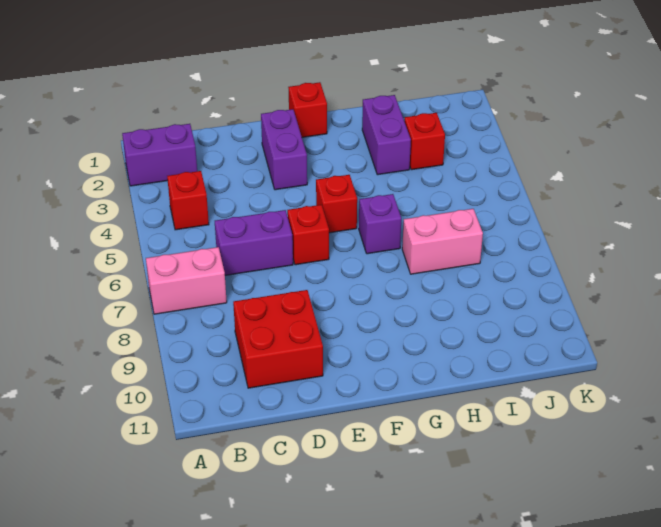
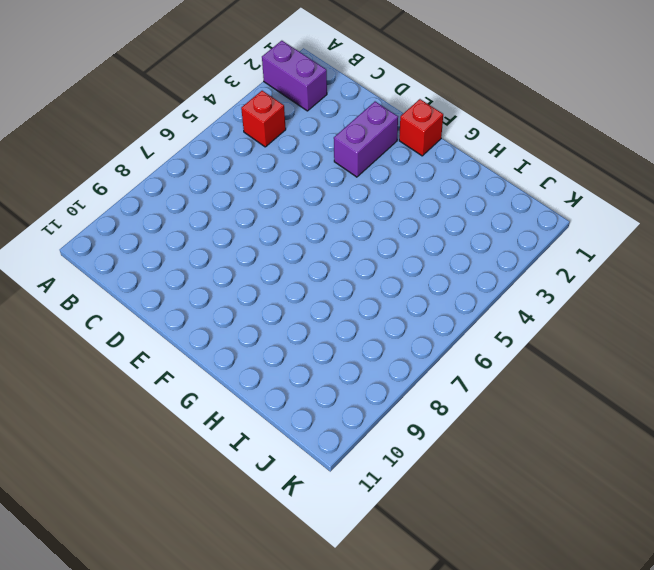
none -> pink brick A7:B7 level 1
none -> purple brick C6:D6 level 1
none -> red brick C9:D10 level 1

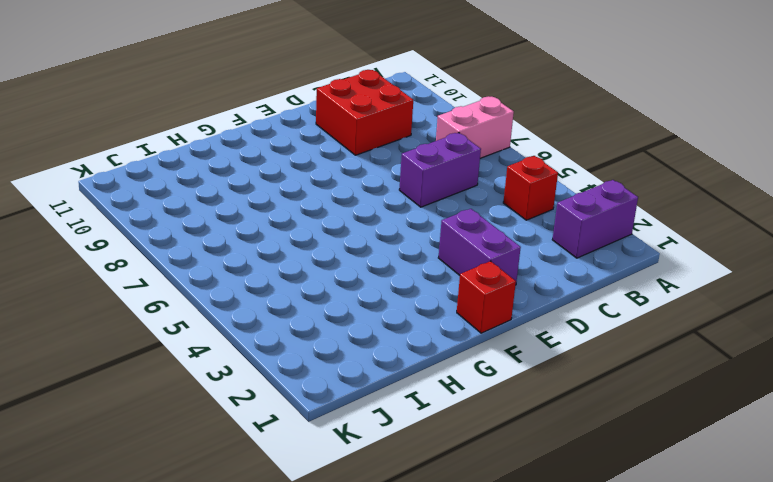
none -> red brick E6 level 1
none -> red brick F5 level 1
none -> purple brick G6 level 1

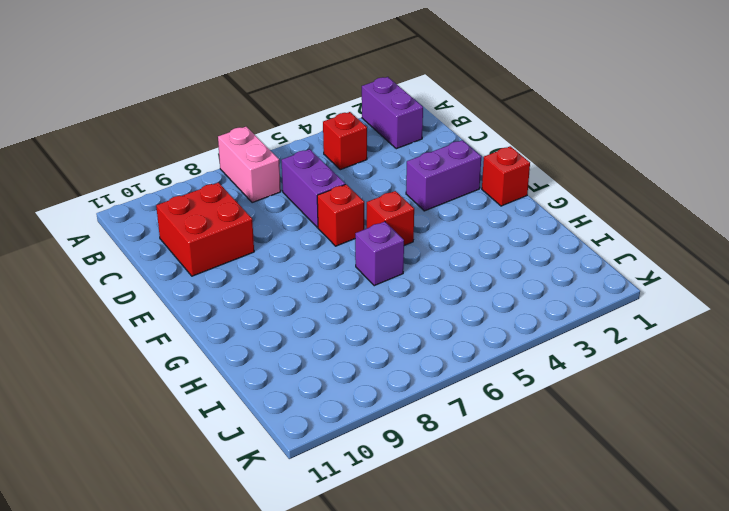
none -> purple brick H2:H3 level 1
none -> pink brick H7:I7 level 1
none -> red brick I3 level 1

